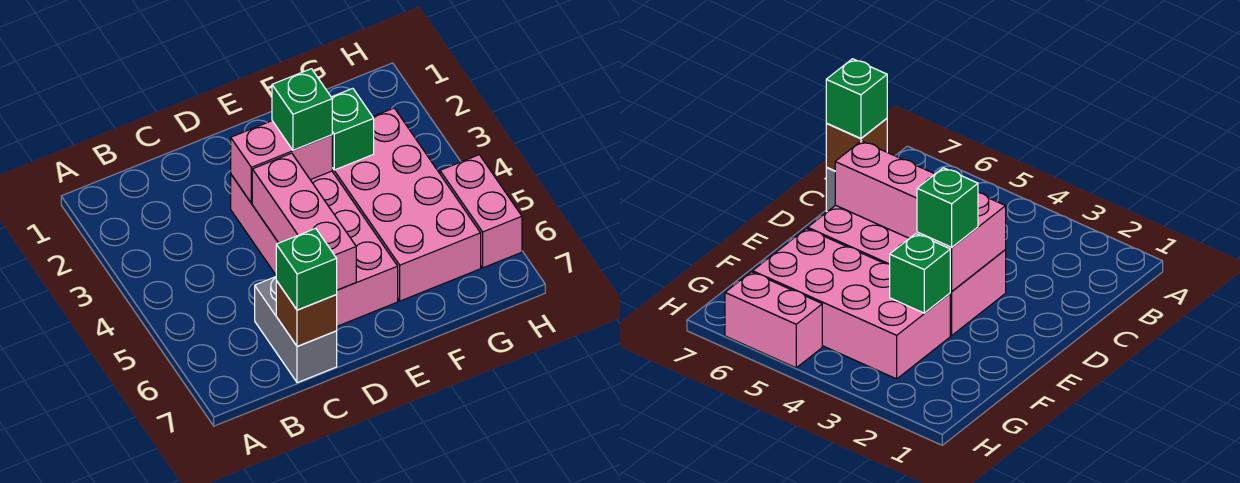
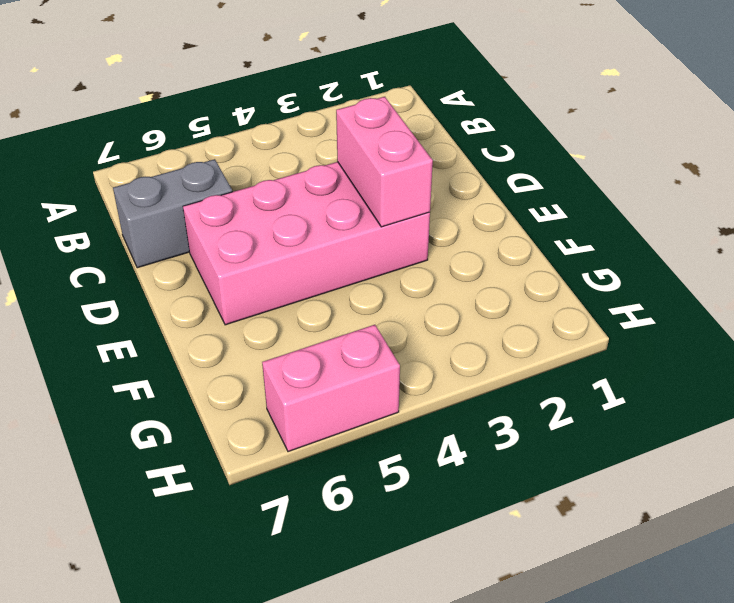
none -> pink brick F3:G6 level 1
none -> brown brick C7 level 2

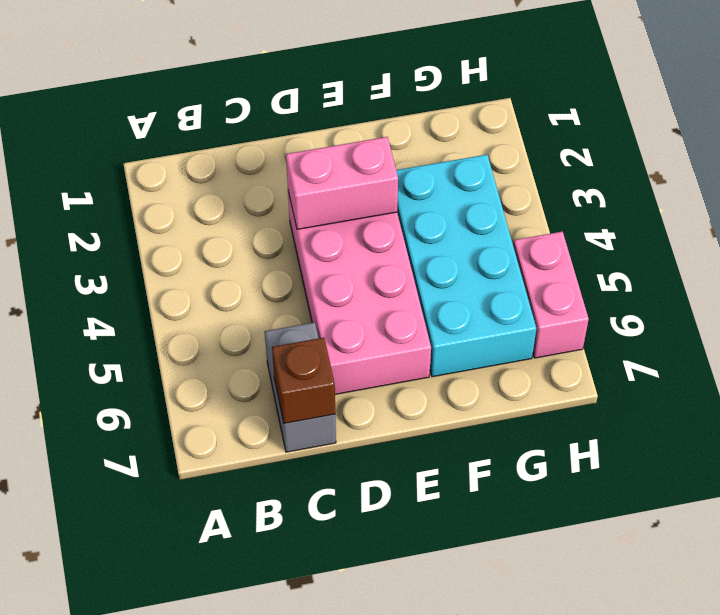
cyan brick F3:G6 level 1 -> pink brick F3:G6 level 1
none -> pink brick D4:D6 level 2
none -> green brick F3 level 2

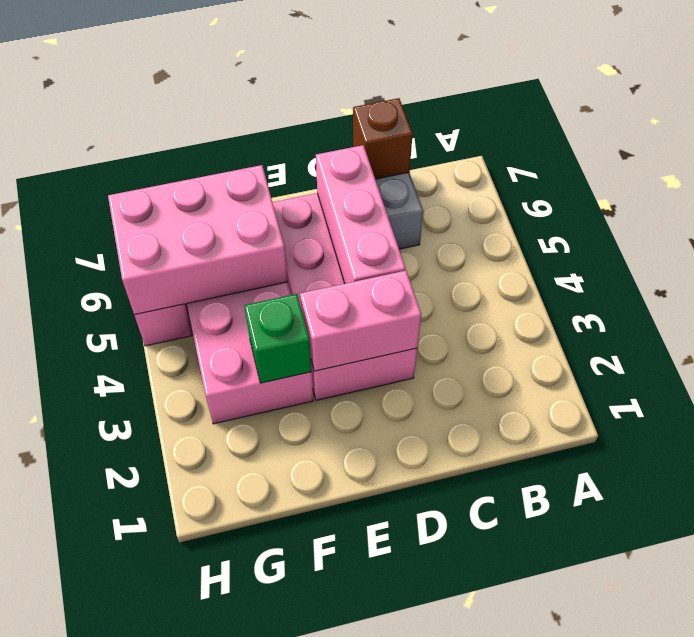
pink brick F5:H6 level 2 -> none
none -> green brick C7 level 3
none -> green brick E3 level 3

